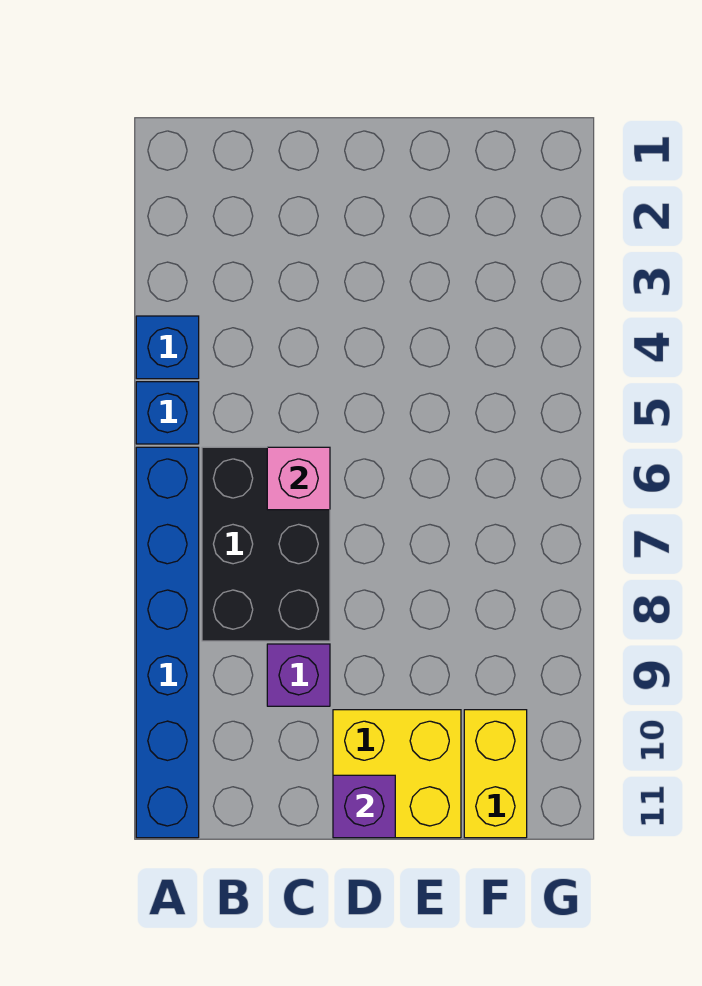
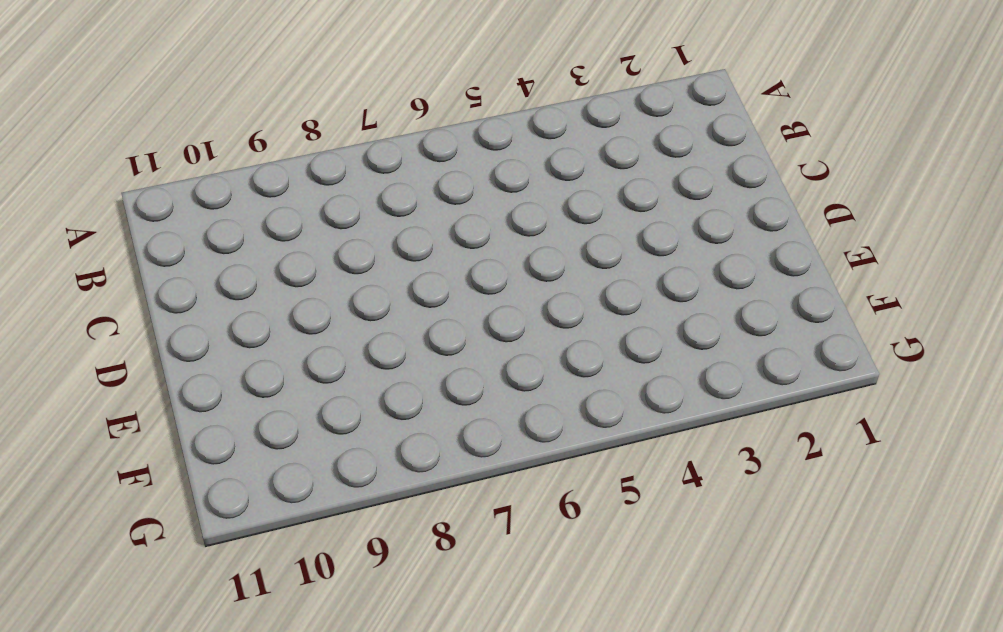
none -> blue brick A4 level 1
none -> blue brick A5 level 1

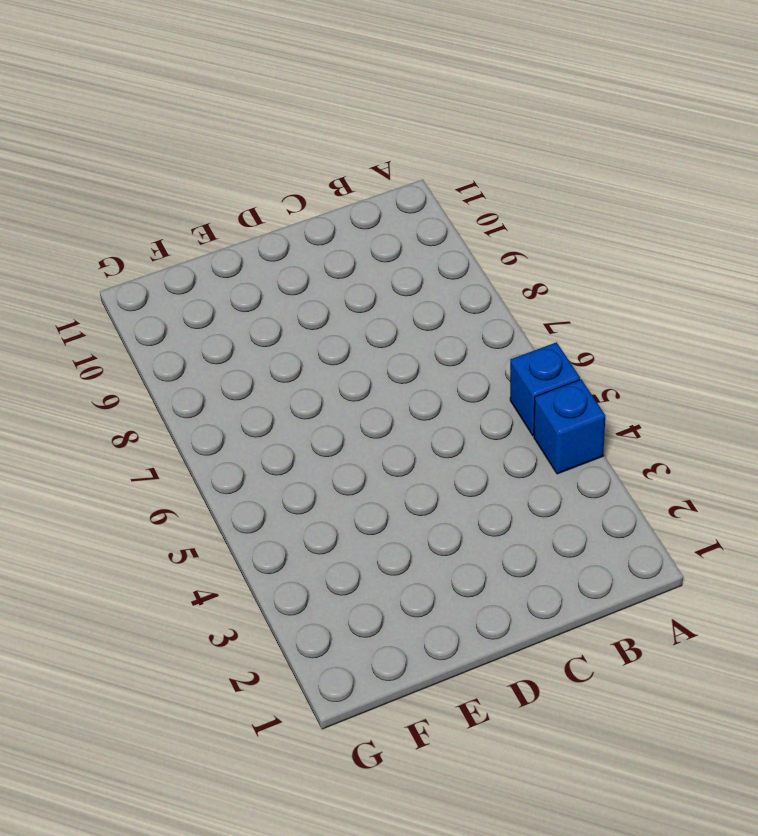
none -> blue brick A6:A11 level 1
none -> black brick B6:C8 level 1

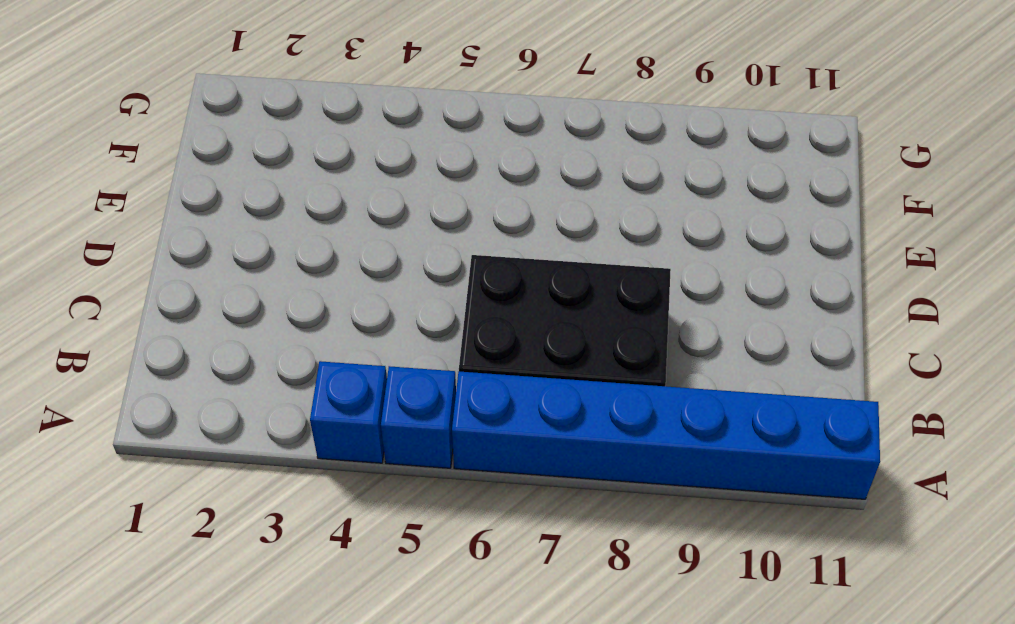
none -> purple brick C9 level 1
none -> yellow brick D10:E11 level 1

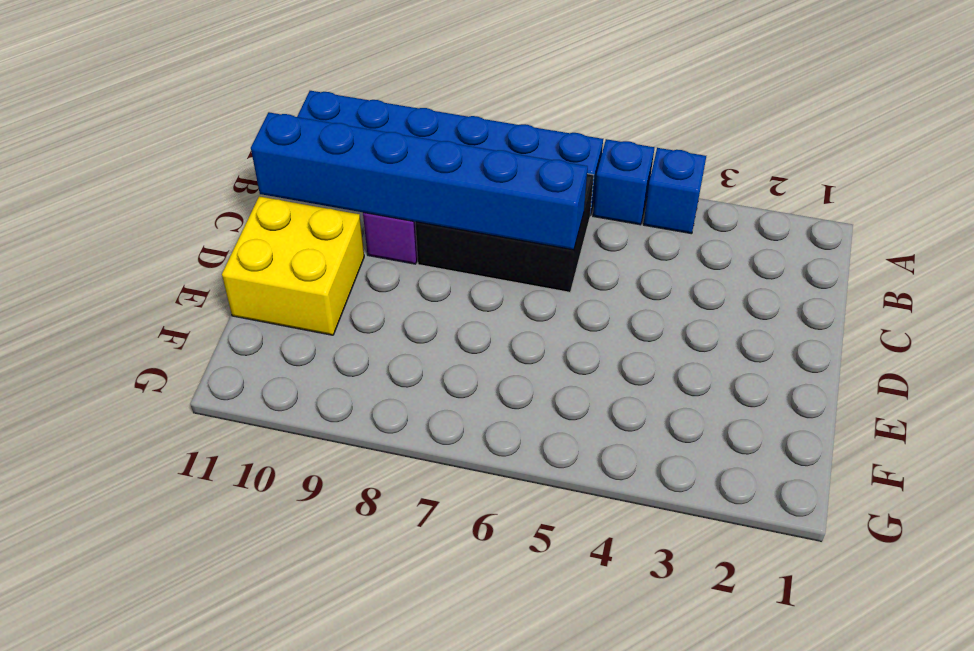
blue brick C6:C11 level 2 -> pink brick C6 level 2
none -> yellow brick F10:F11 level 1
none -> purple brick D11 level 2

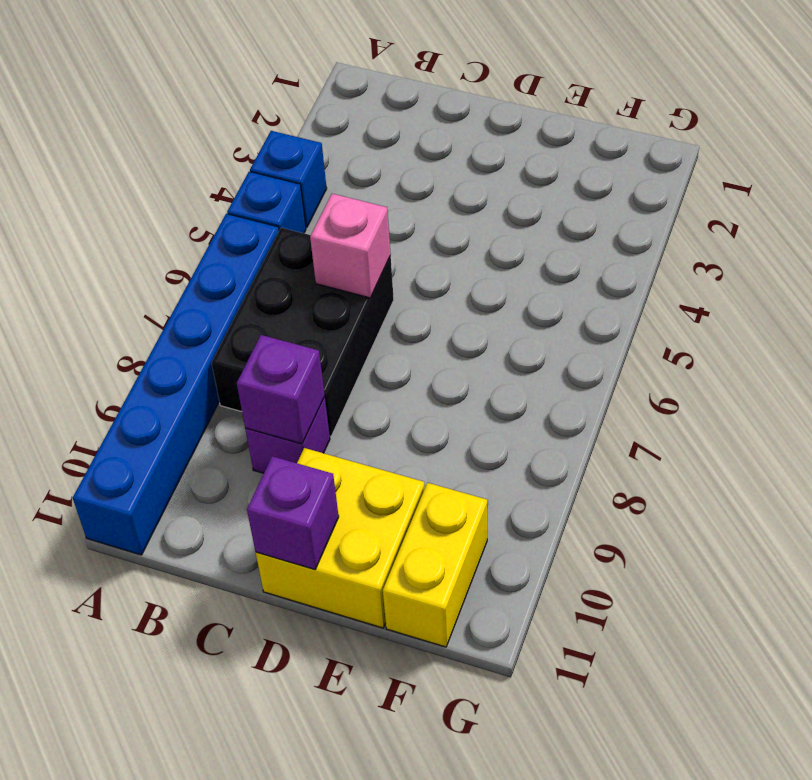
purple brick C9 level 2 -> none

